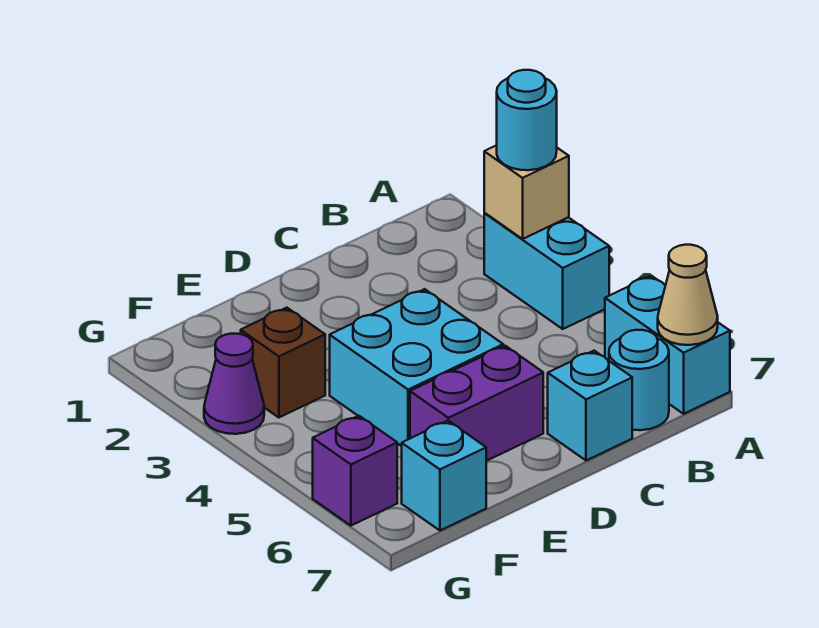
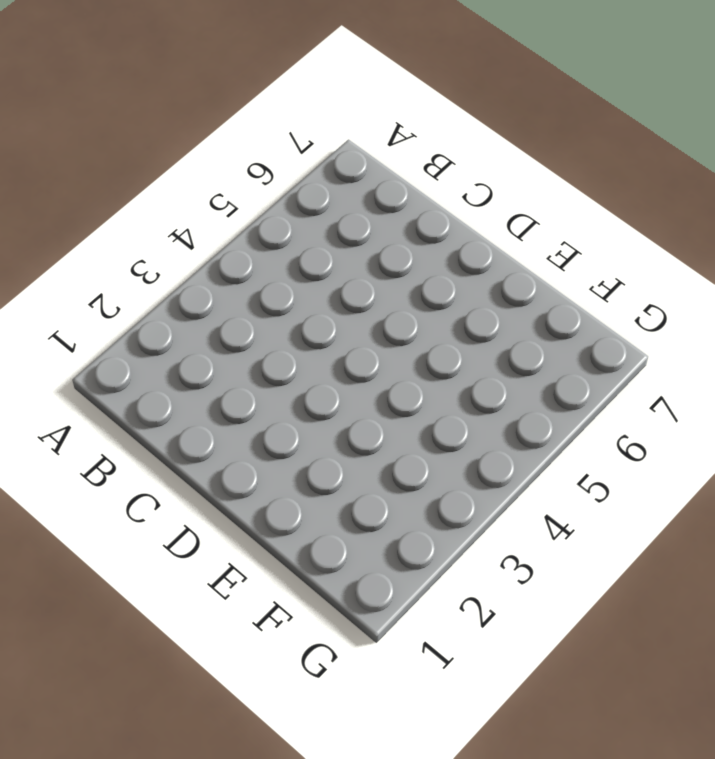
none -> cyan brick A3:A4 level 1
none -> cyan brick A6:A7 level 1
none -> cyan round brick B7 level 1

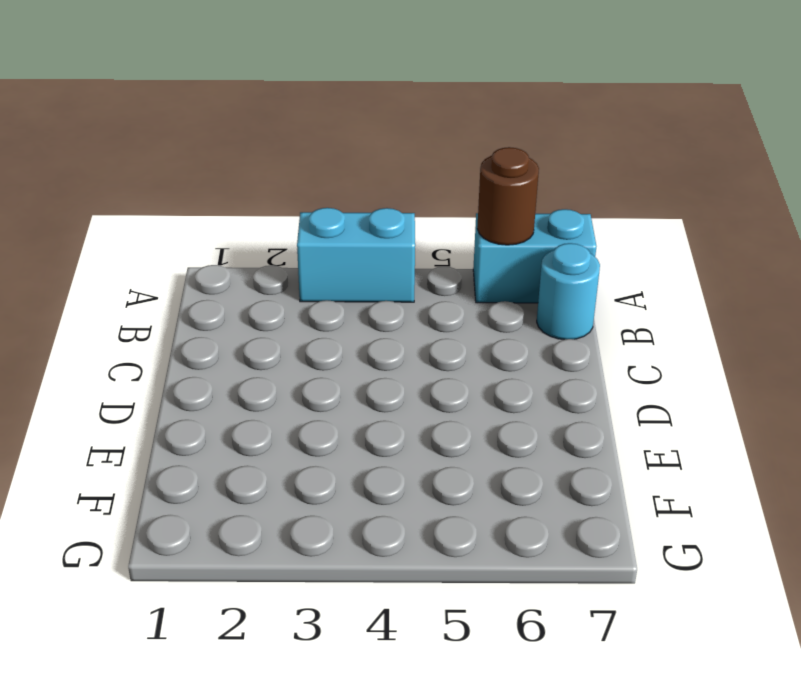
brown round brick A6 level 2 -> none
none -> cyan brick C7 level 1
none -> cyan brick D4:E5 level 1
none -> purple brick D6:E6 level 1

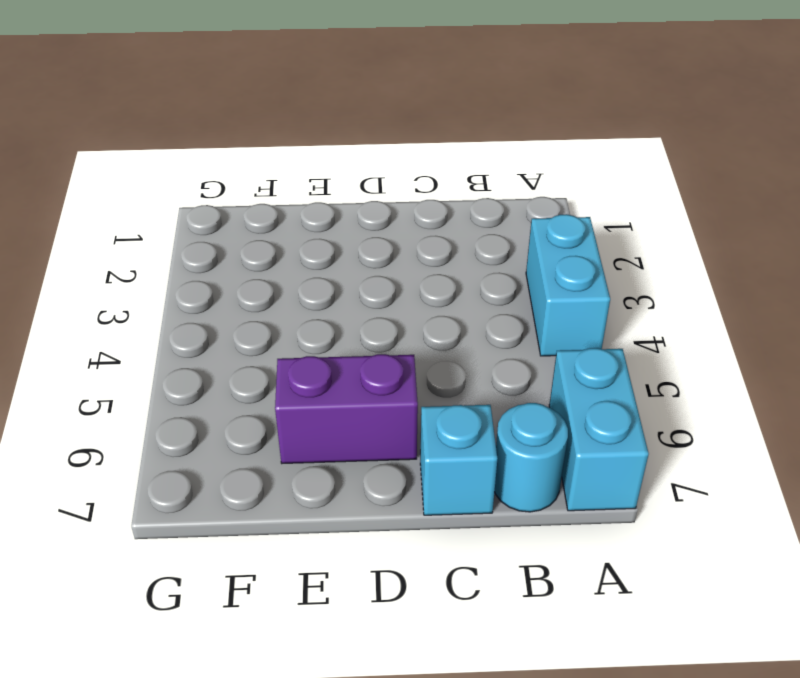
none -> cyan brick D4:E5 level 1
none -> brown brick F3 level 1
none -> cyan brick F7 level 1

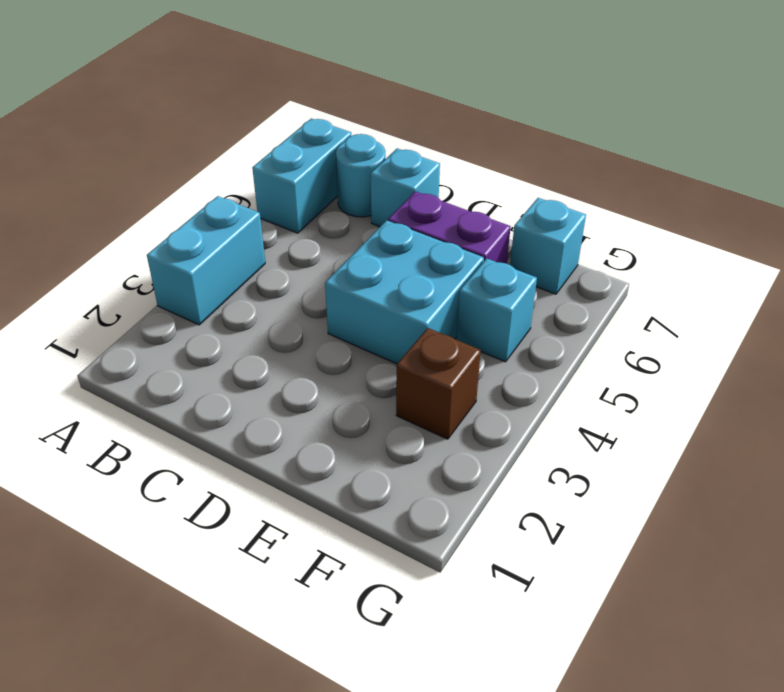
cyan brick F5 level 1 -> none
none -> purple cone G3 level 1
none -> purple brick G6 level 1
none -> tan brick A3 level 2

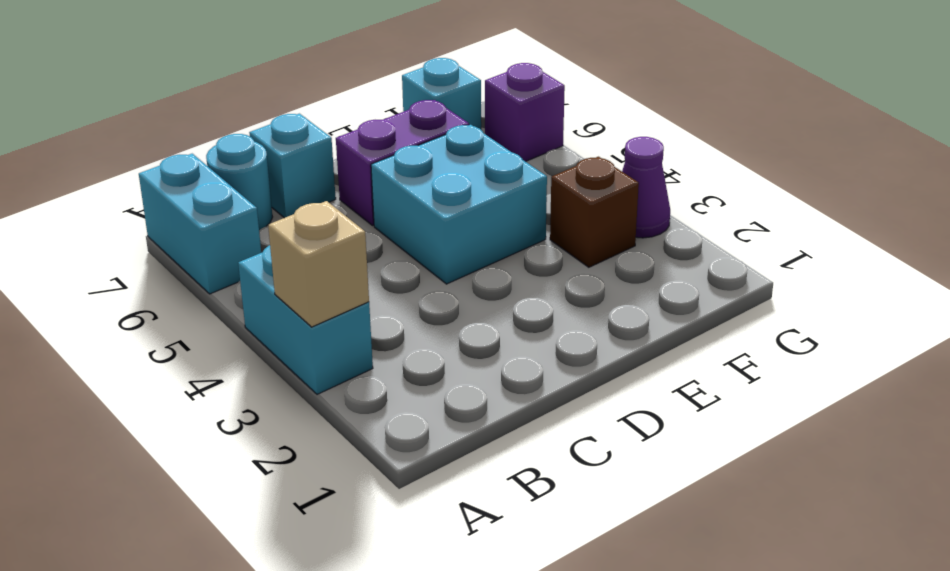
none -> tan cone A7 level 2
none -> cyan round brick A3 level 3

